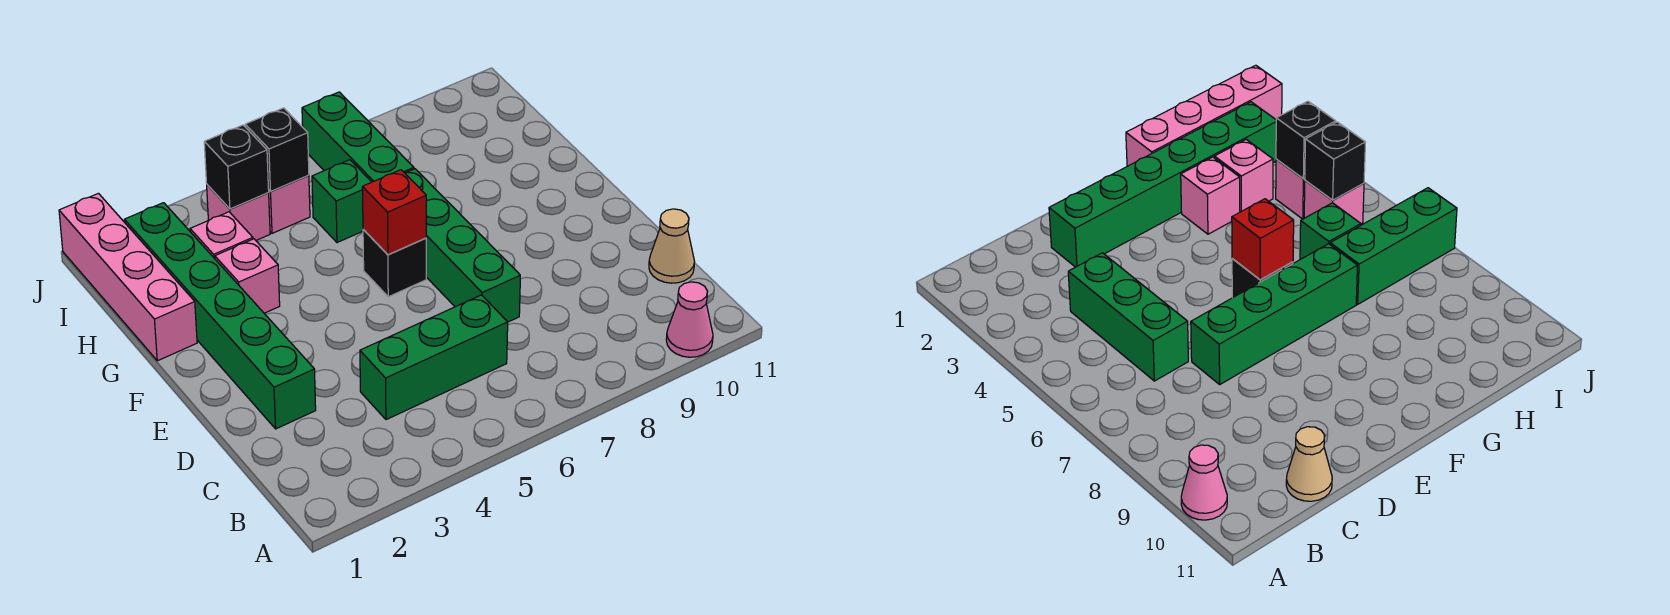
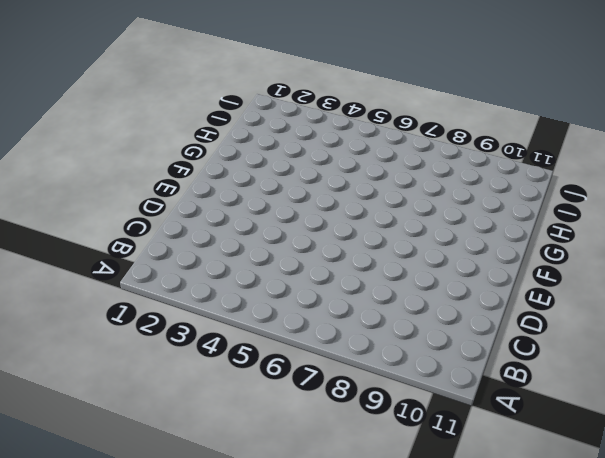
none -> pink cone A10 level 1
none -> green brick C4:C6 level 1
none -> tan cone C11 level 1

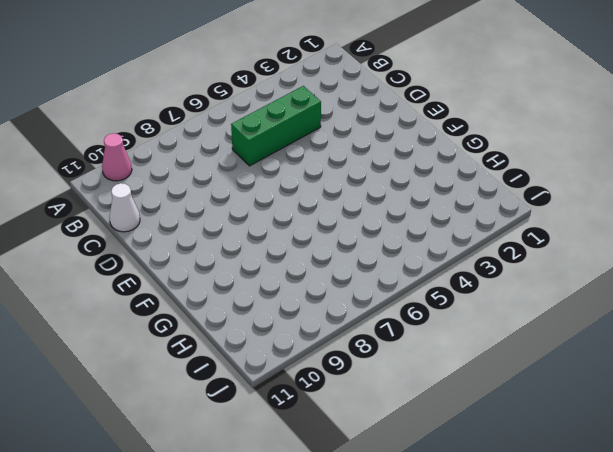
white cone C11 level 1 -> tan cone C11 level 1
none -> green brick D2:I2 level 1
none -> green brick D7:G7 level 1
none -> black brick F6 level 1

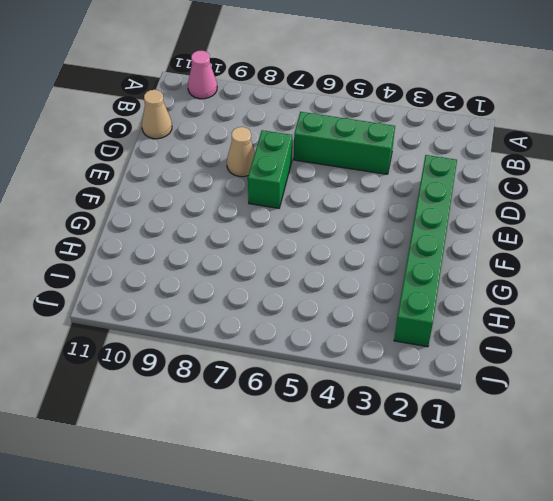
green brick D7:E7 level 1 -> green brick D7:G7 level 1
tan cone D8 level 1 -> none
none -> black brick F6 level 1
none -> pink brick G1:J1 level 1
none -> pink brick G3 level 1

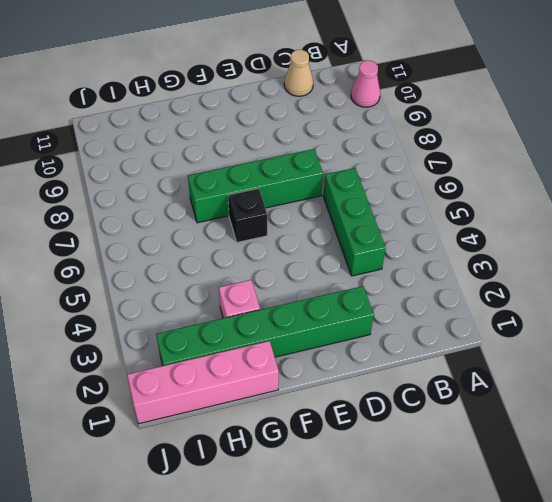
none -> pink brick H3 level 1
none -> green brick H6 level 1
none -> green brick H7:J7 level 1

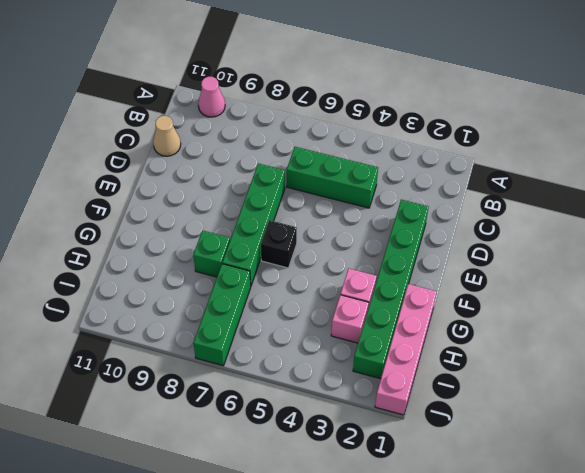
green brick G8 level 1 -> green brick H6 level 1
none -> pink brick I4 level 1
none -> pink brick I5 level 1
none -> red brick F6 level 2

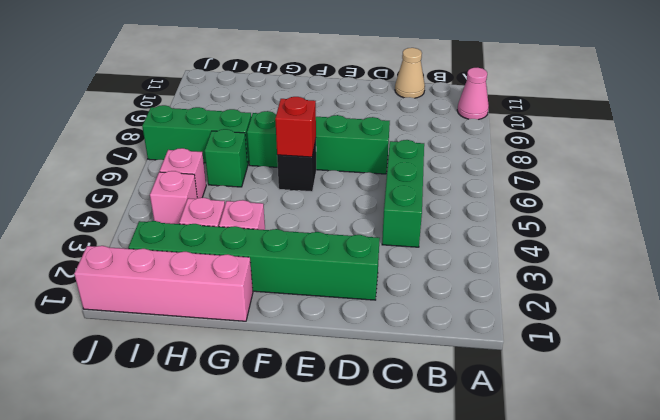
none -> black brick I4 level 2
none -> black brick I5 level 2

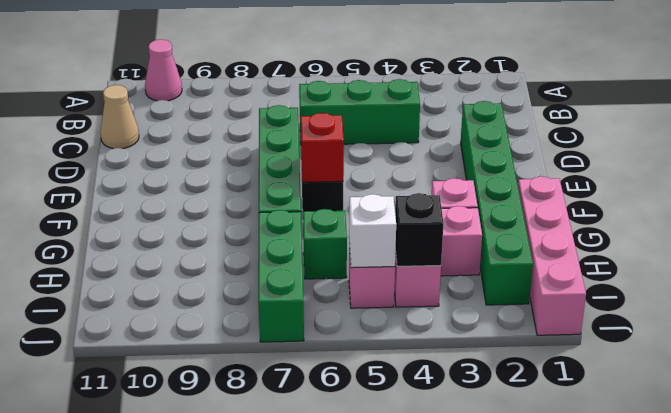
white brick I5 level 2 -> black brick I5 level 2

